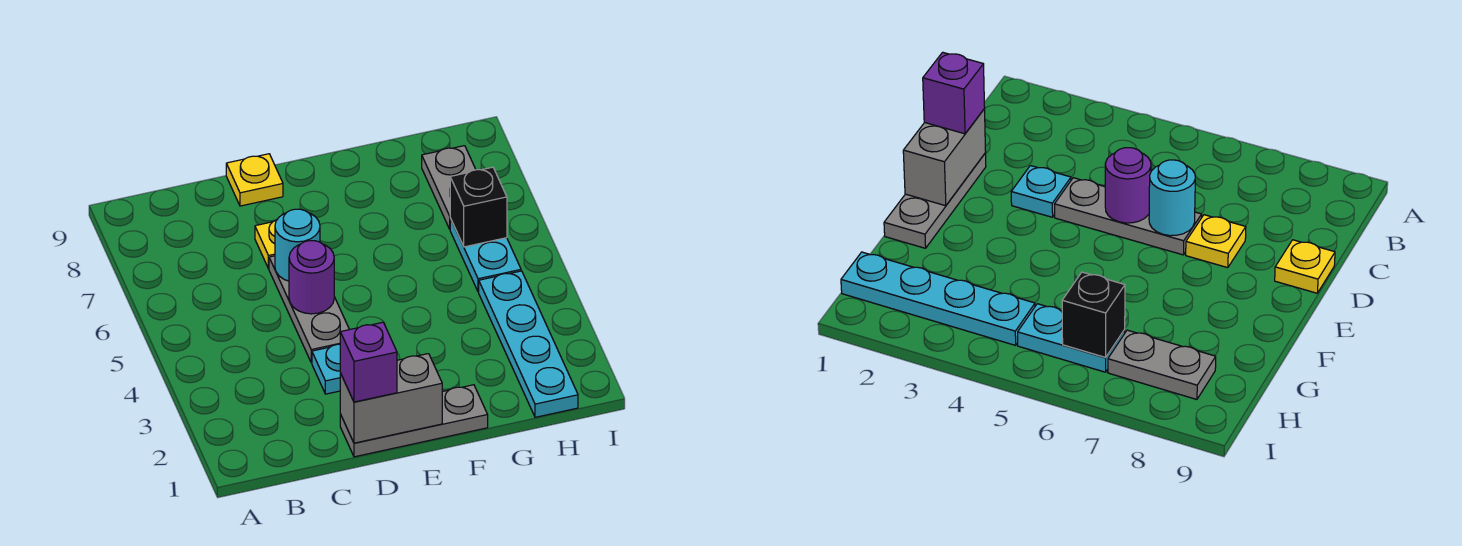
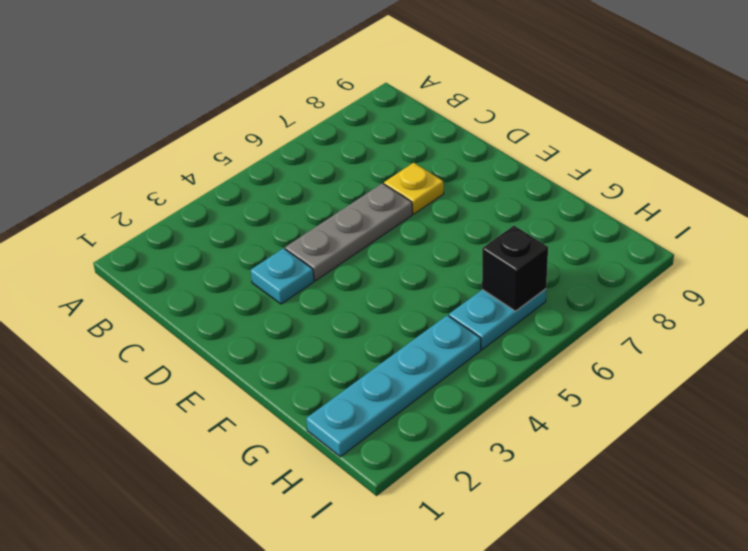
none -> grey plate D1:F1 level 1
none -> yellow plate D9 level 1
none -> grey plate H7:H8 level 1

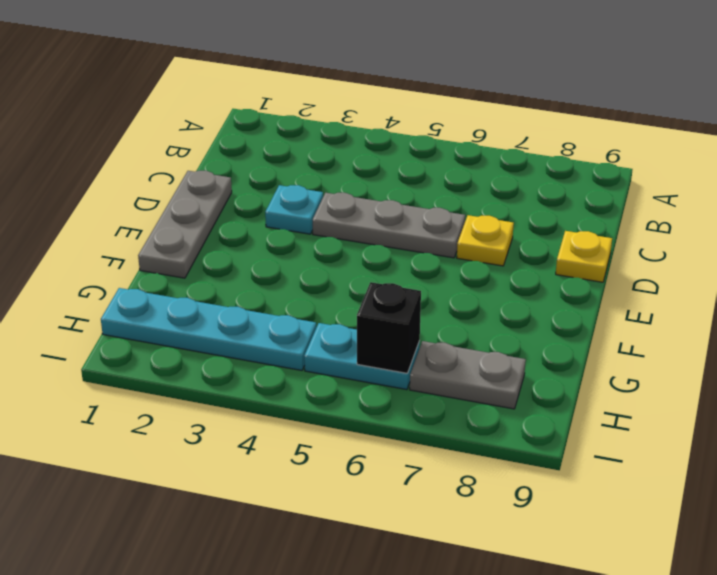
none -> grey brick D1:E1 level 2
none -> purple round brick D5 level 2
none -> cyan round brick D6 level 2

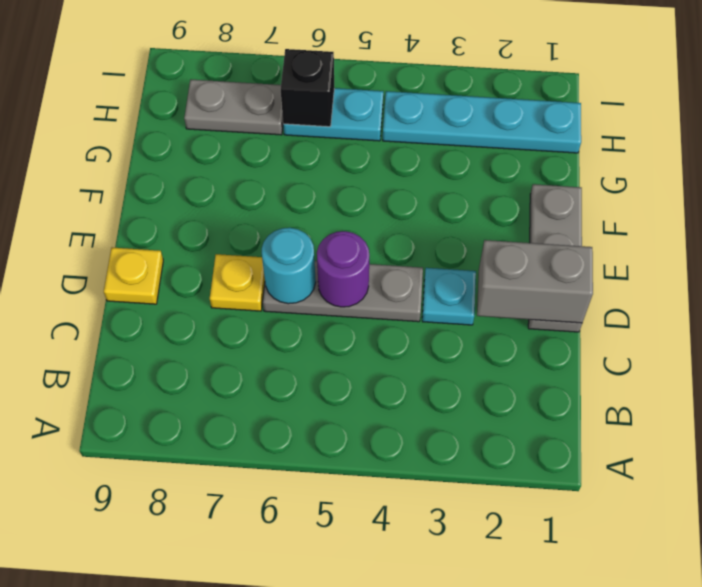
grey brick D1:D2 level 2 -> grey brick D1:E1 level 2
none -> purple brick D1 level 3

